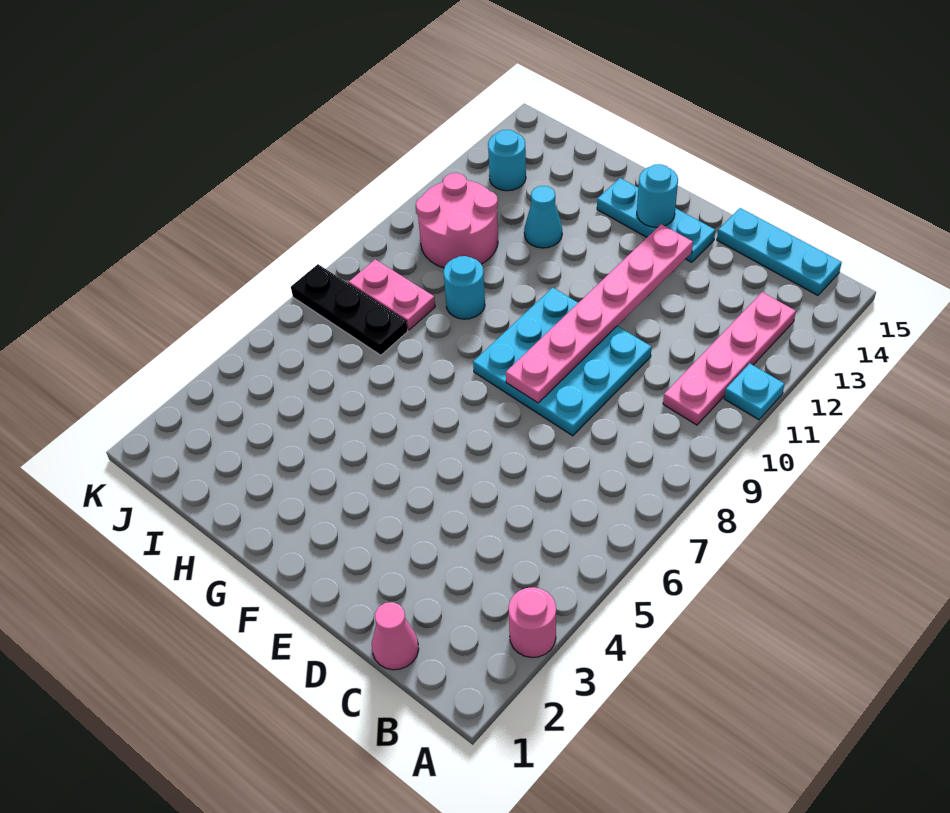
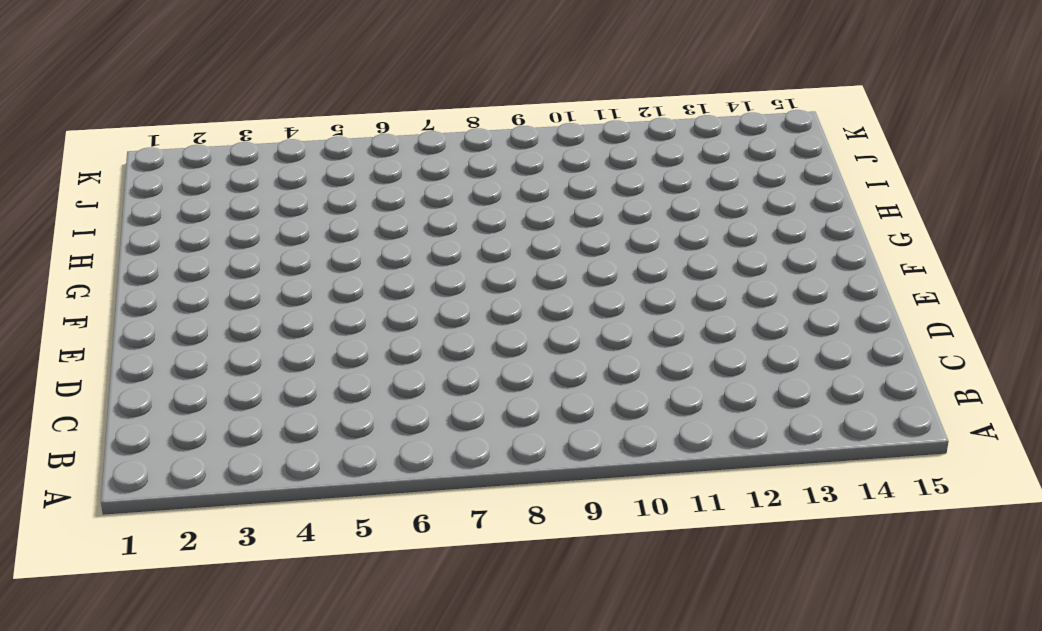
none -> pink round brick A3 level 1
none -> cyan plate A11 level 1
none -> pink plate B10:B13 level 1

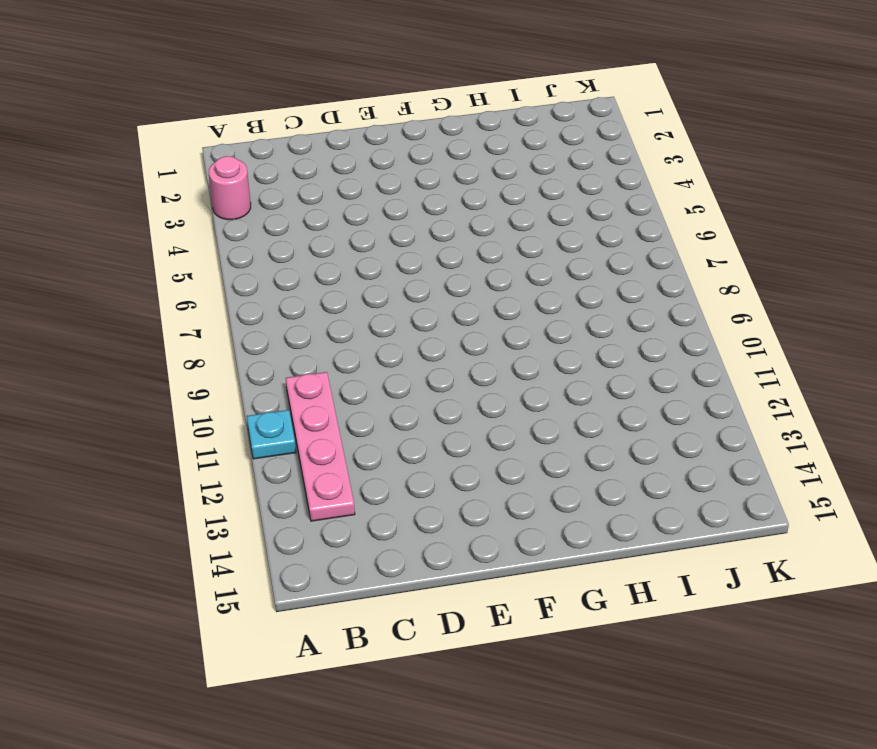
none -> cyan plate B15:D15 level 1
none -> pink cone C1 level 1
none -> cyan plate D8:F10 level 1

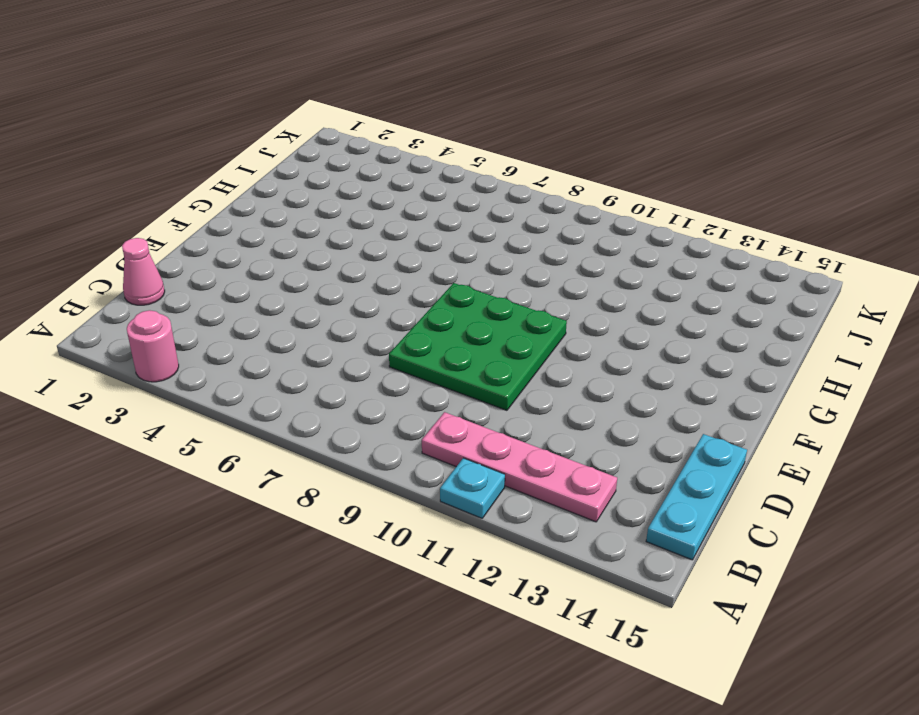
green plate D8:F10 level 1 -> cyan plate D8:F10 level 1
none -> cyan plate E14:G14 level 1
none -> cyan round brick H9 level 1
none -> cyan cone H12 level 1

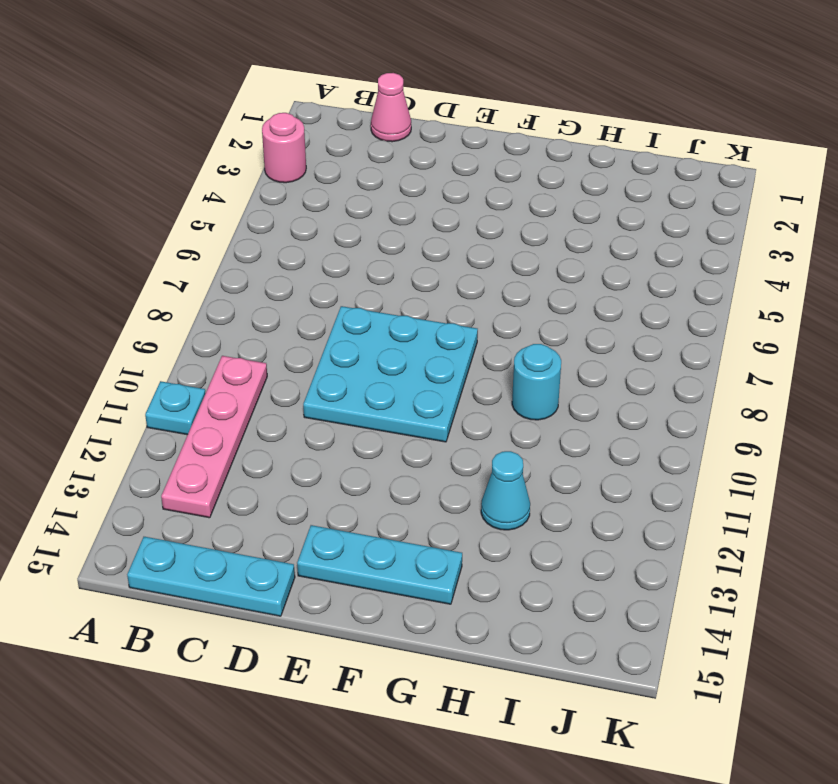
none -> black plate I7:K7 level 1
none -> pink plate I8:J8 level 1
none -> pink round brick I10:J11 level 1

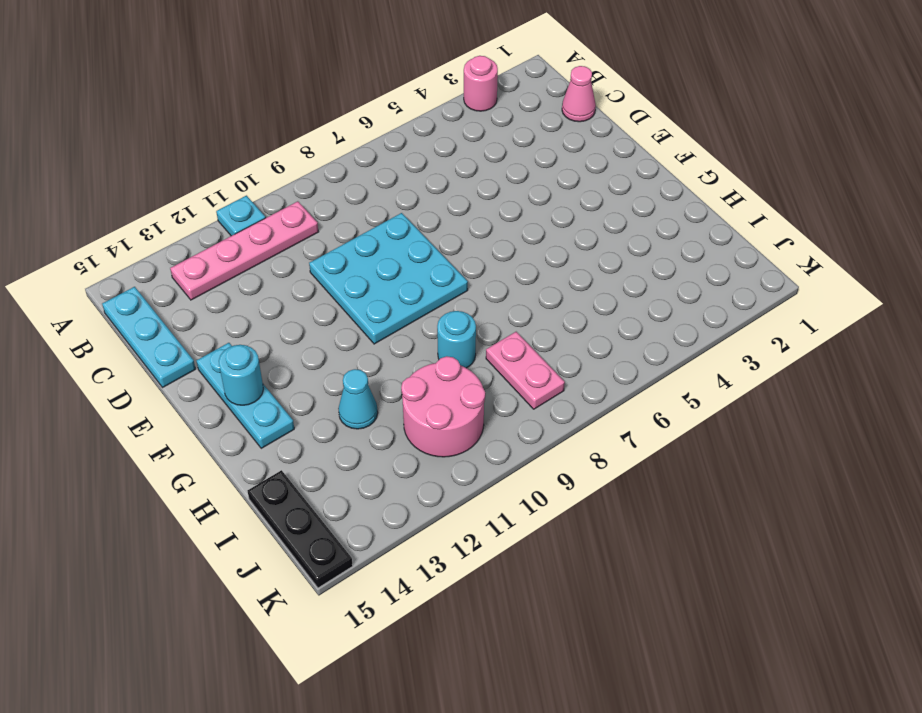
black plate I15:K15 level 1 -> black plate I7:K7 level 1
none -> cyan round brick J13 level 1
none -> pink plate E8:E13 level 2

